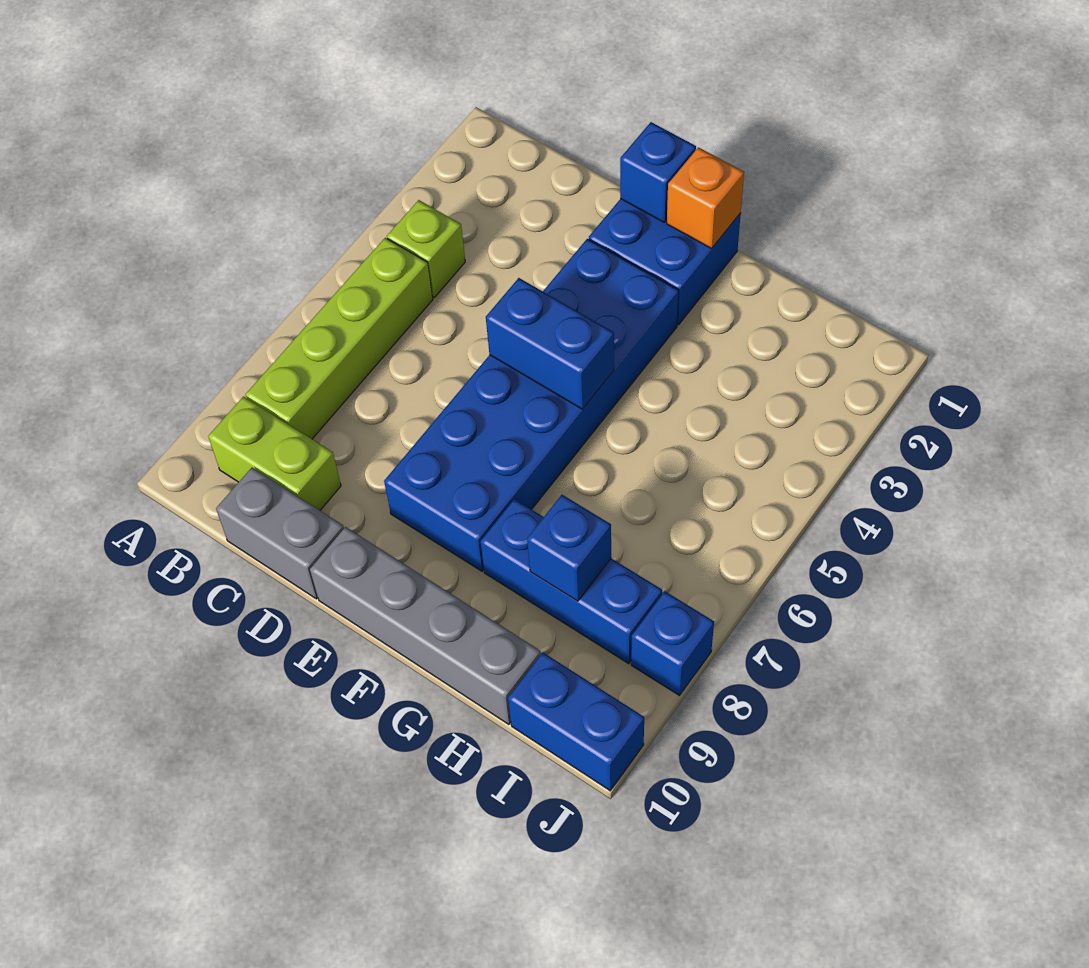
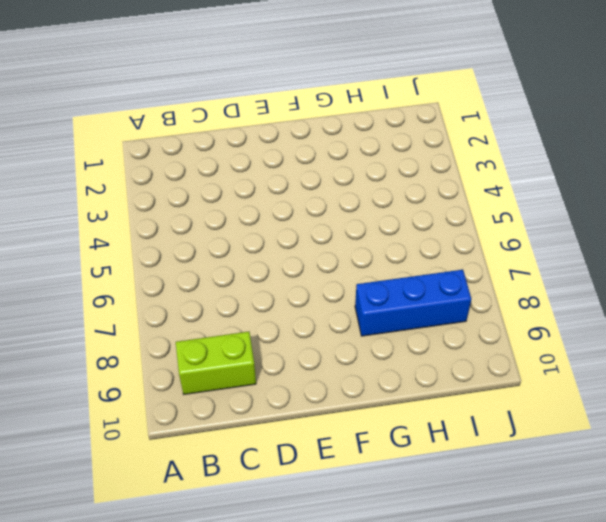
none -> lime brick B4 level 1
none -> lime brick B5:B8 level 1
none -> grey brick C10:D10 level 1

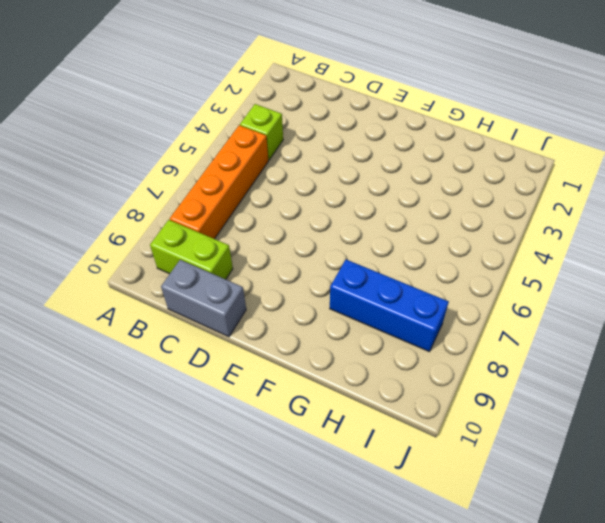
orange brick B5:B8 level 1 -> lime brick B5:B8 level 1
none -> blue brick E1:F2 level 1
none -> blue brick E3:F8 level 1
none -> grey brick E10:H10 level 1

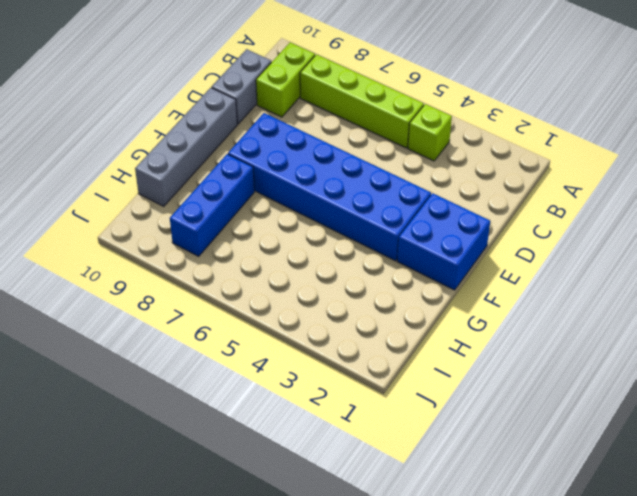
none -> blue brick I10:J10 level 1
none -> blue brick J8 level 1
none -> blue brick E1 level 2

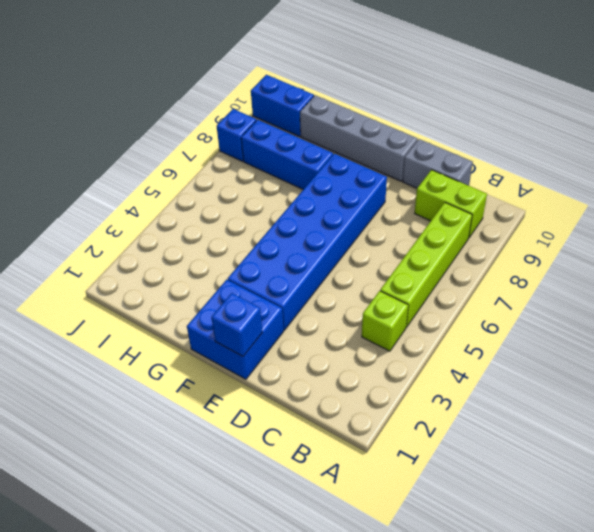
none -> blue brick E5:F5 level 2
none -> orange brick F1 level 2
none -> blue brick H8 level 2

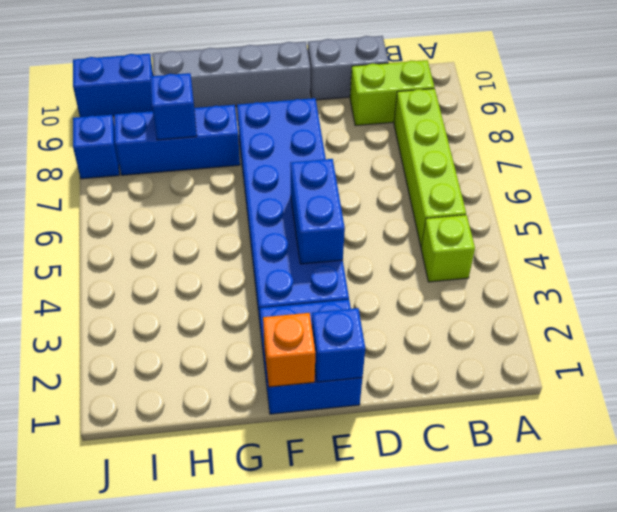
blue brick E4:E5 level 2 -> blue brick E5:F5 level 2

